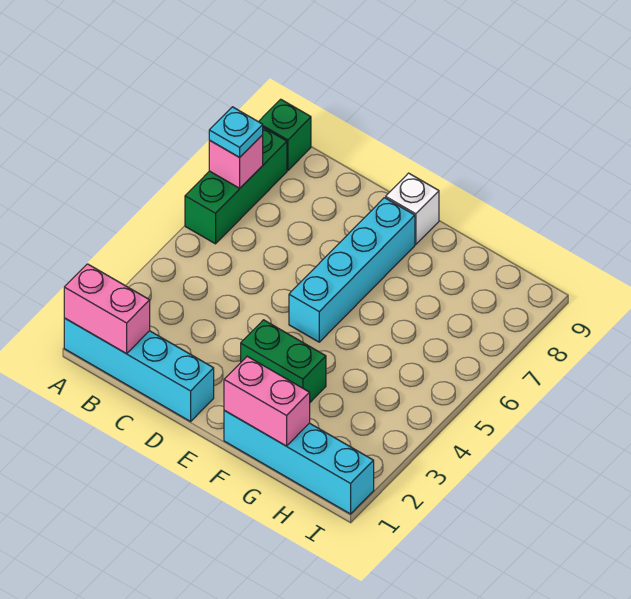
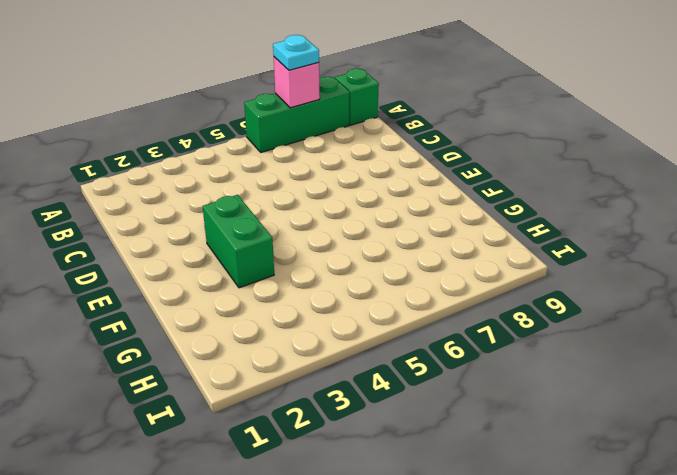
none -> cyan brick A1:D1 level 1
none -> cyan brick E5:E8 level 1

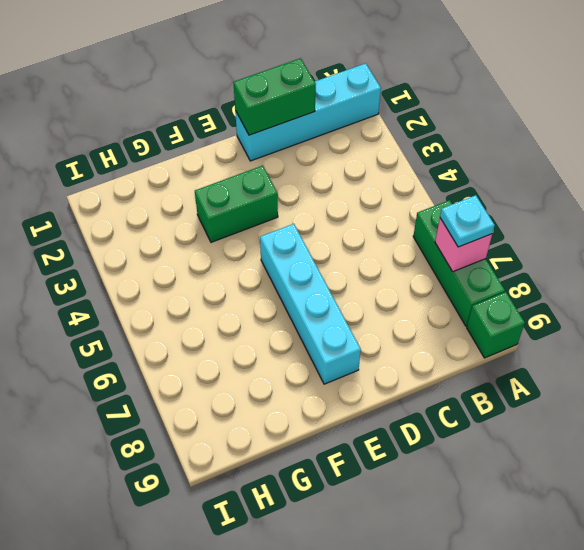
green brick C1:D1 level 2 -> none
none -> white brick E9 level 1
none -> cyan brick F1:I1 level 1

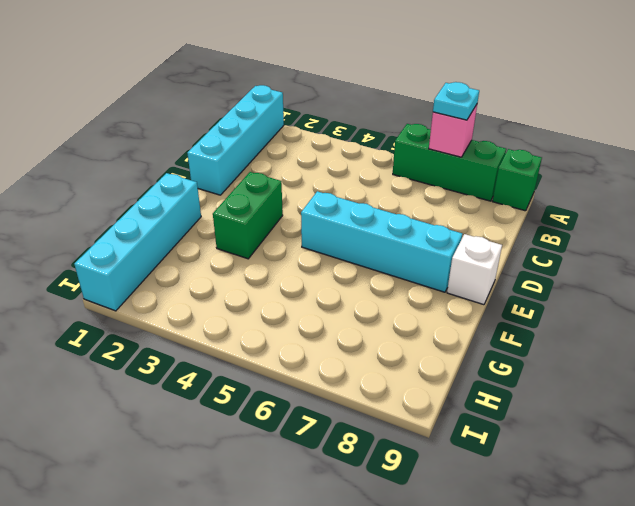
none -> pink brick A1:B1 level 2
none -> pink brick F1:G1 level 2

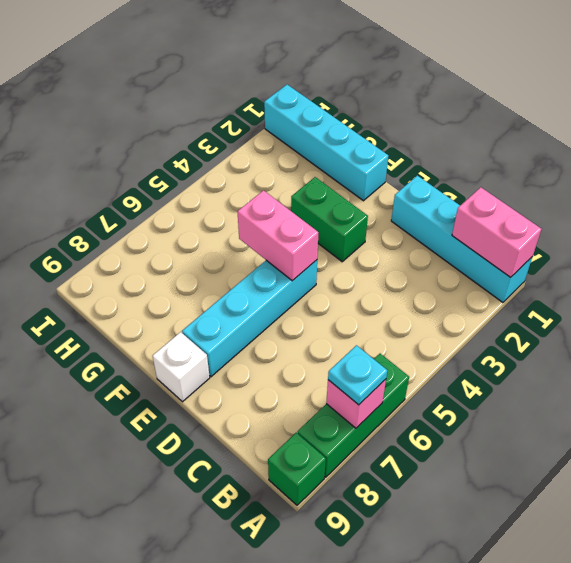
pink brick E5:F5 level 2 -> pink brick F1:G1 level 2

